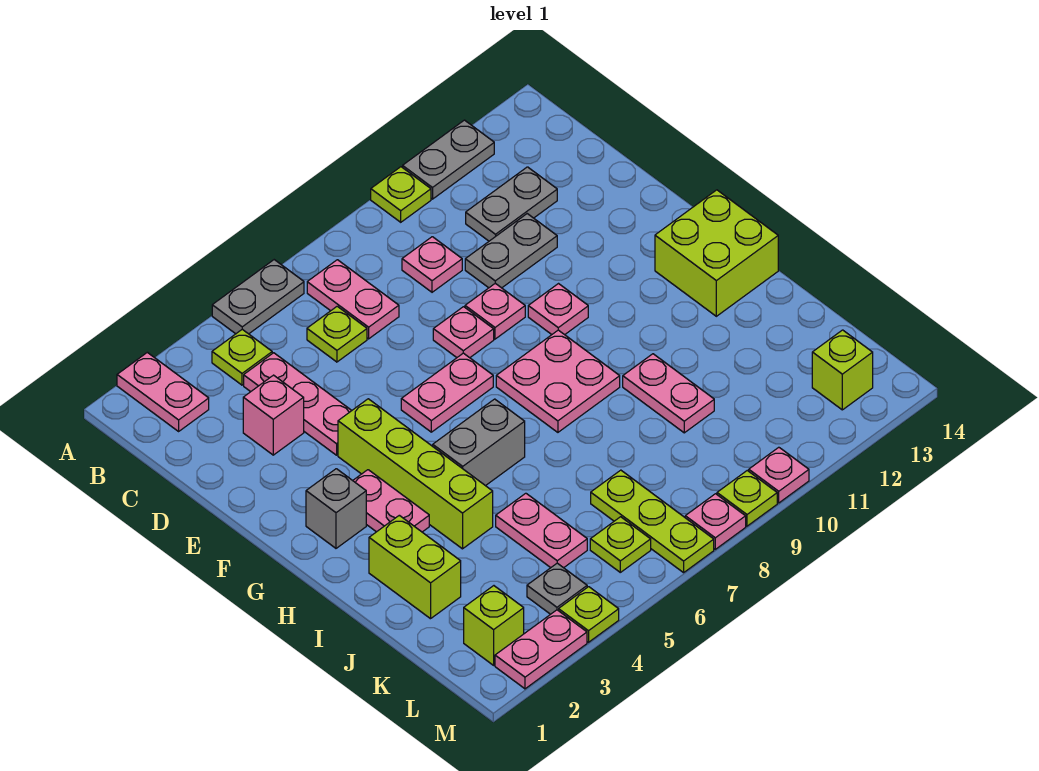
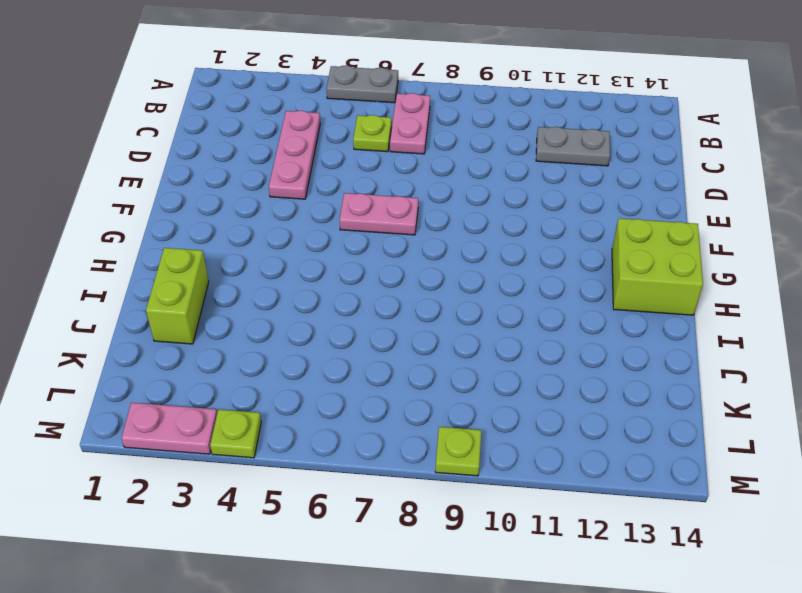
none -> pink plate A2:B2 level 1
none -> lime plate A10 level 1
none -> grey plate A11:A12 level 1
none -> lime plate B4 level 1

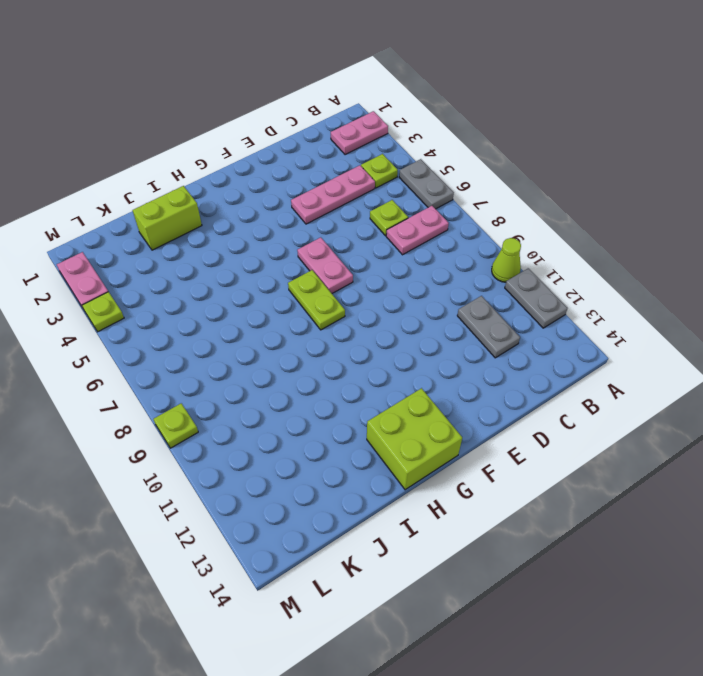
lime cone A10 level 1 -> lime plate A10 level 1
lime plate G7:G8 level 1 -> pink plate G8:H9 level 1
none -> pink plate C9 level 1
none -> pink brick D3 level 1
none -> grey plate D10:D11 level 1
none -> pink plate E8 level 1

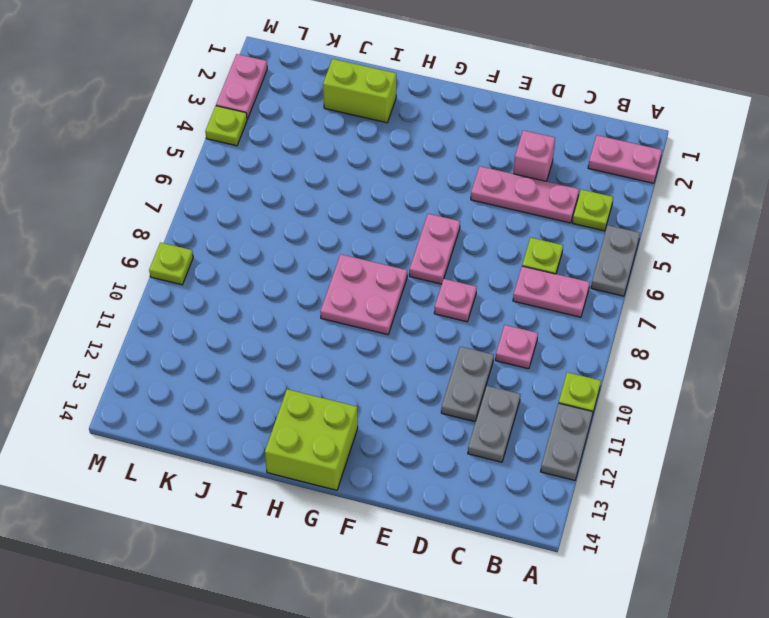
none -> pink plate E9 level 1
none -> lime brick F4:I4 level 1
none -> pink plate F10 level 1
none -> grey brick G2 level 1

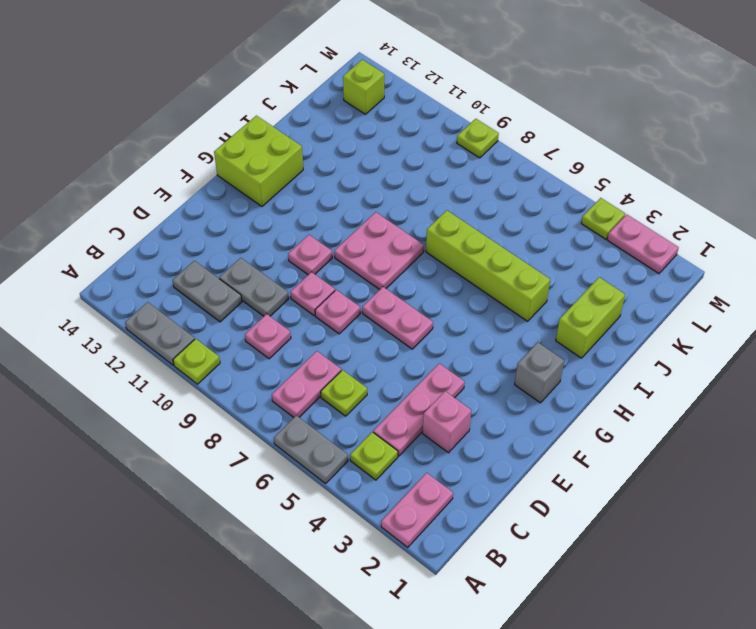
lime brick I4:I7 level 1 -> lime brick F4:I4 level 1
none -> pink plate G3:H3 level 1
none -> grey brick H5:H6 level 1
none -> pink plate I10:J10 level 1
none -> pink plate J5:K5 level 1

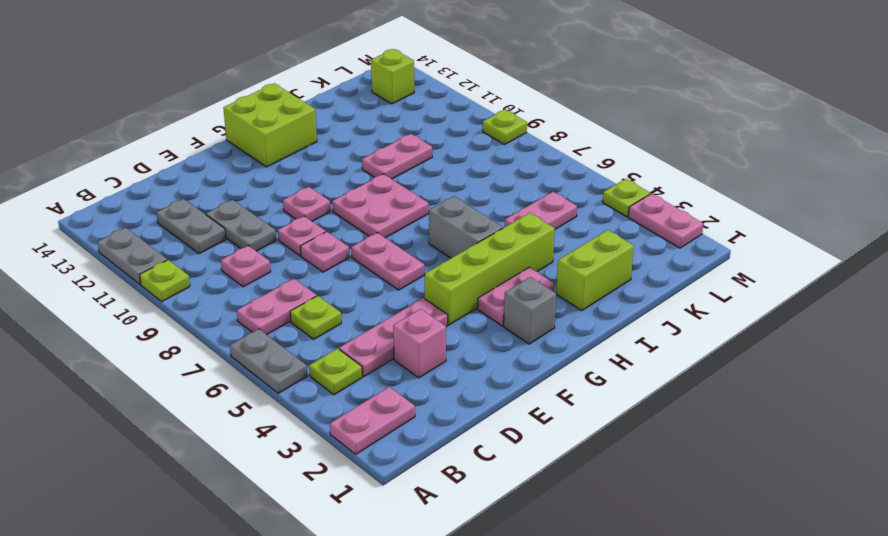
none -> lime plate K7:M7 level 1
none -> lime brick L2 level 1
none -> grey plate L4 level 1
none -> lime plate L6 level 1

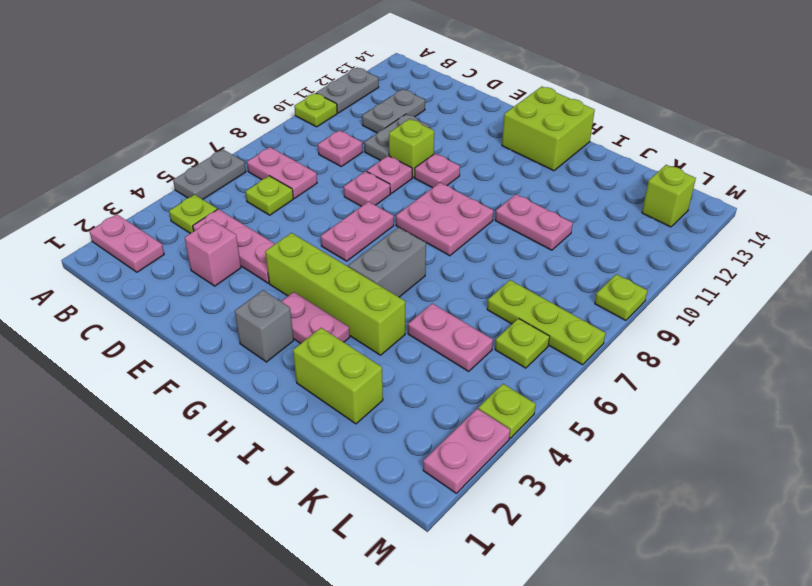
lime brick E10 level 1 -> lime brick L2 level 1
none -> grey plate L4 level 1
none -> pink plate M8 level 1
none -> pink plate M10 level 1

